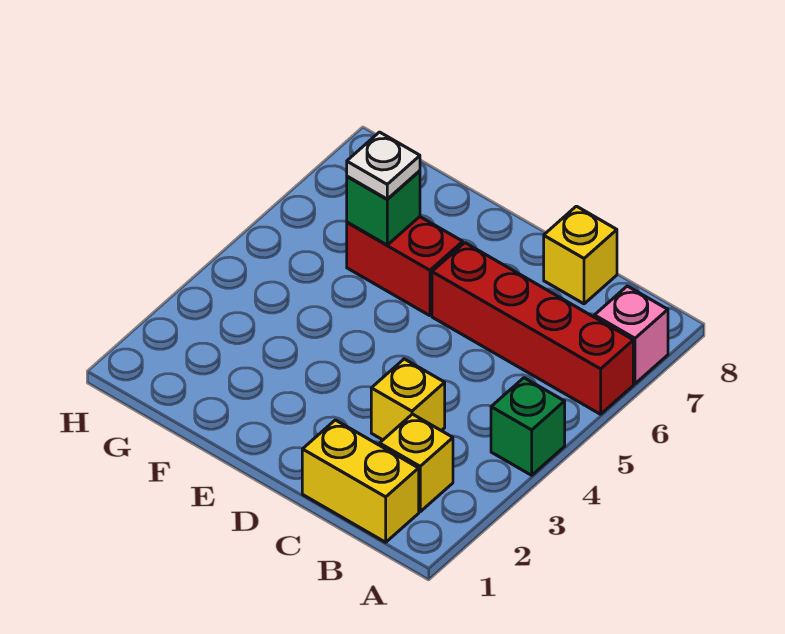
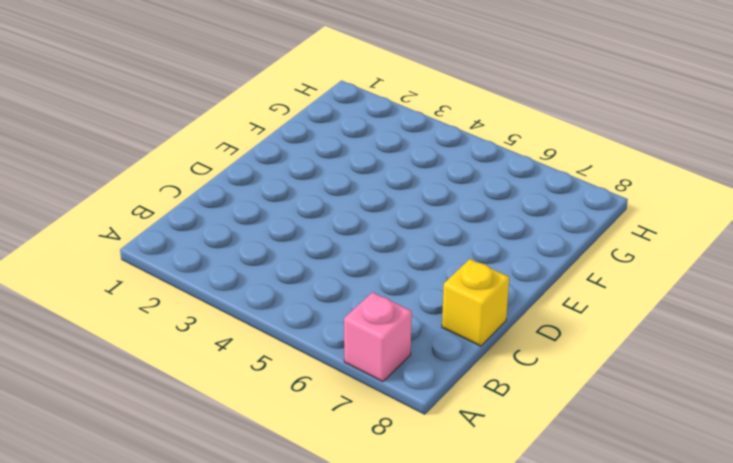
none -> green brick A4 level 1
none -> red brick A6:D6 level 1

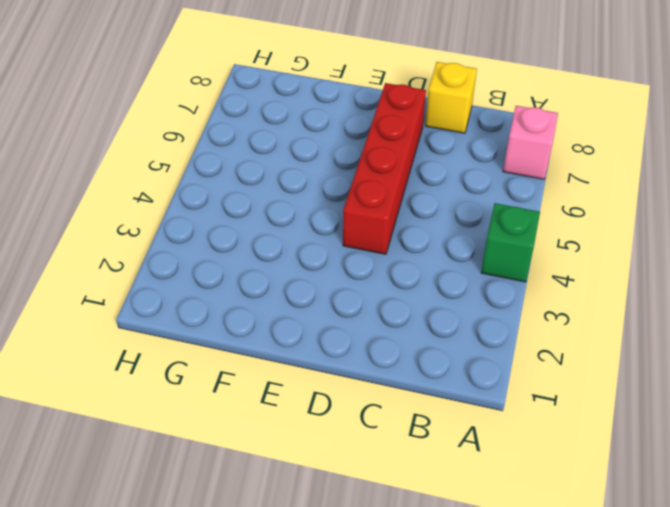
red brick D4:D7 level 1 -> red brick A6:D6 level 1
none -> yellow brick B1:C1 level 1
none -> yellow brick B2 level 1

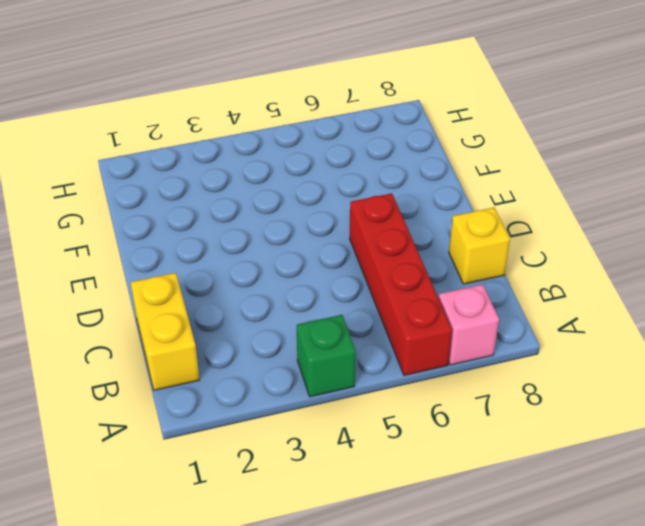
none -> yellow brick B2 level 1
none -> yellow brick C3 level 1

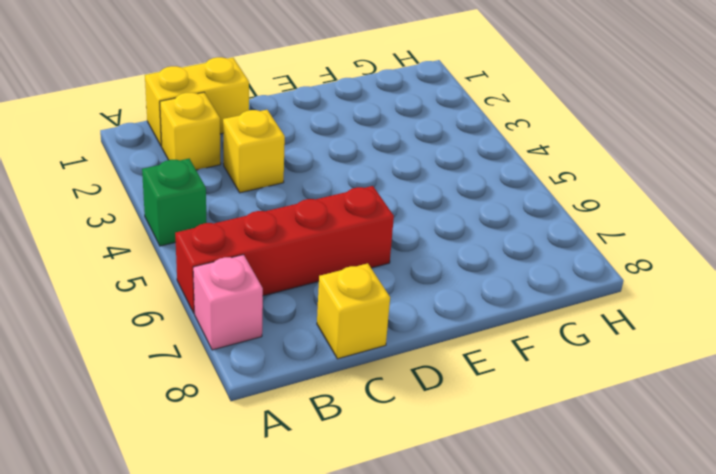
none -> red brick E6:F6 level 1
none -> green brick F6 level 2

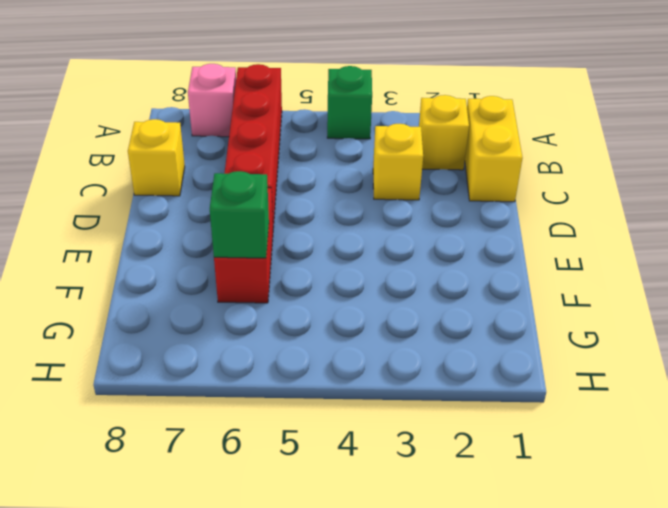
none -> white plate F6 level 3

